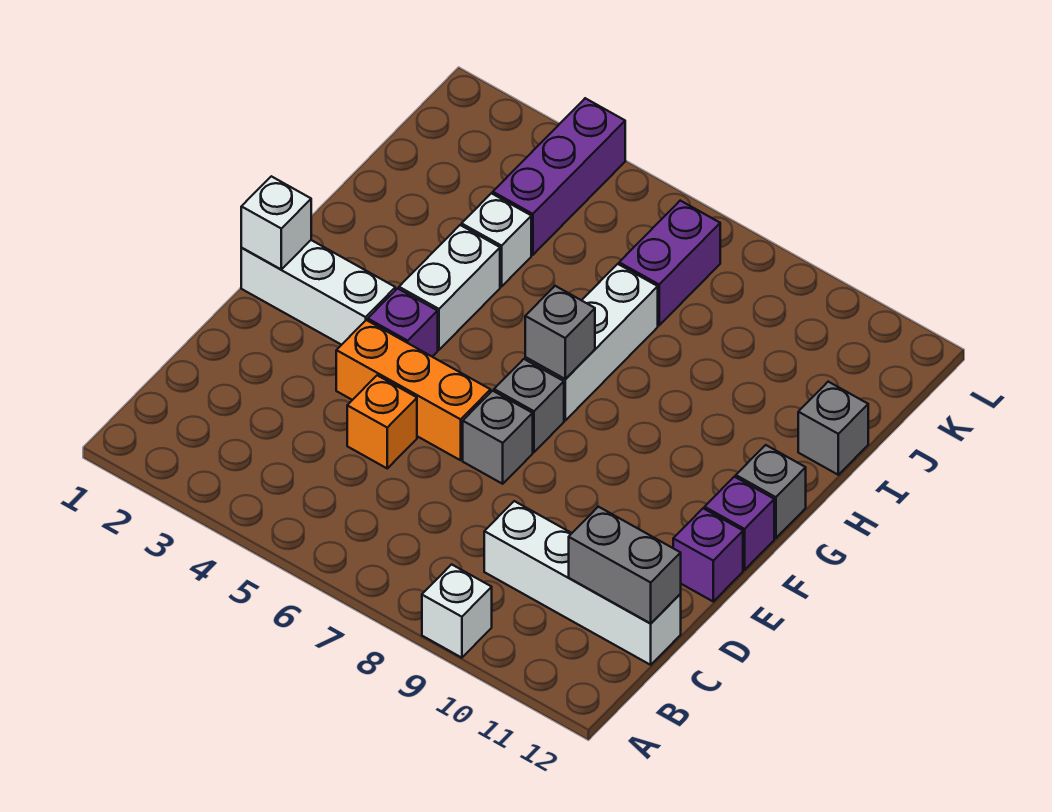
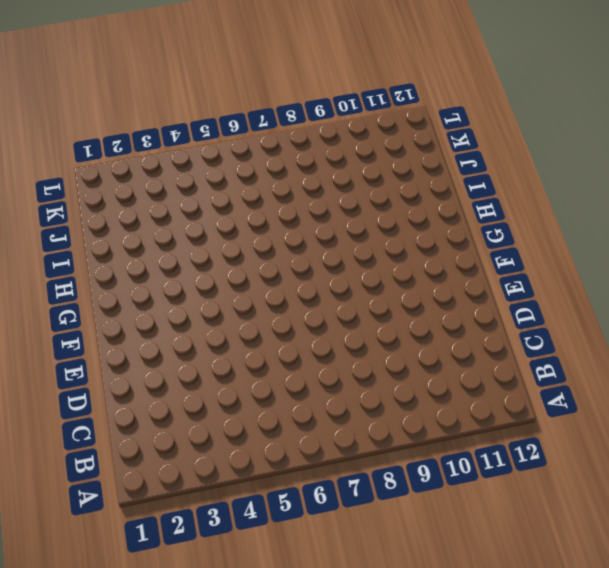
none -> white brick A9 level 1
none -> white brick C9:C12 level 1
none -> orange brick D5 level 1

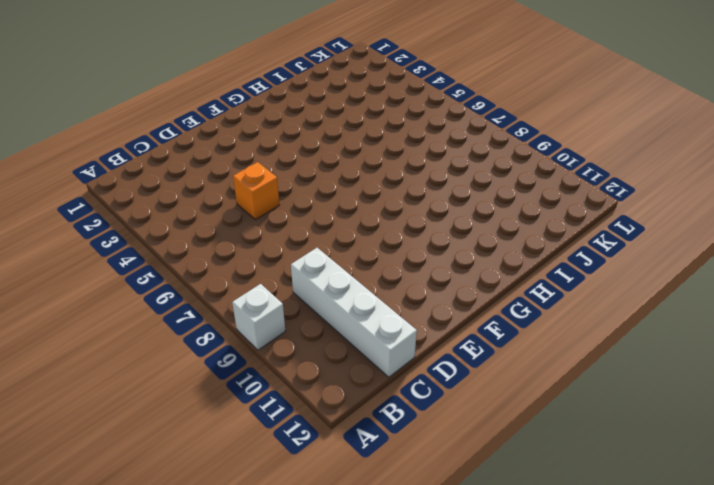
none -> orange brick E4:E6 level 1
none -> grey brick E7 level 1
none -> purple brick E12 level 1

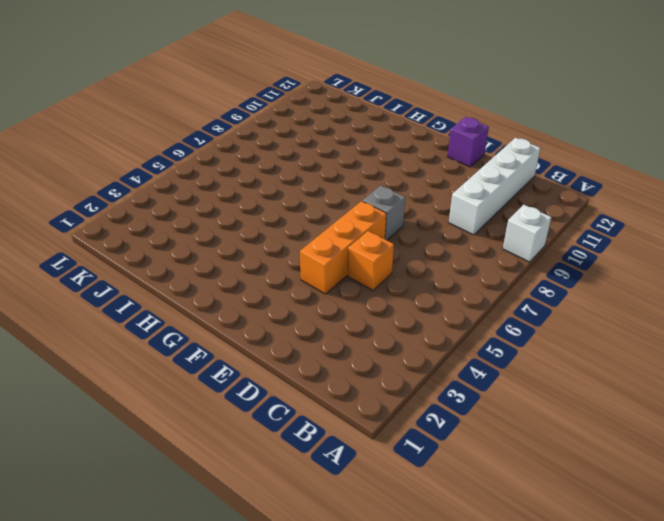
none -> white brick F1:F3 level 1
none -> purple brick F4 level 1
none -> grey brick F7 level 1

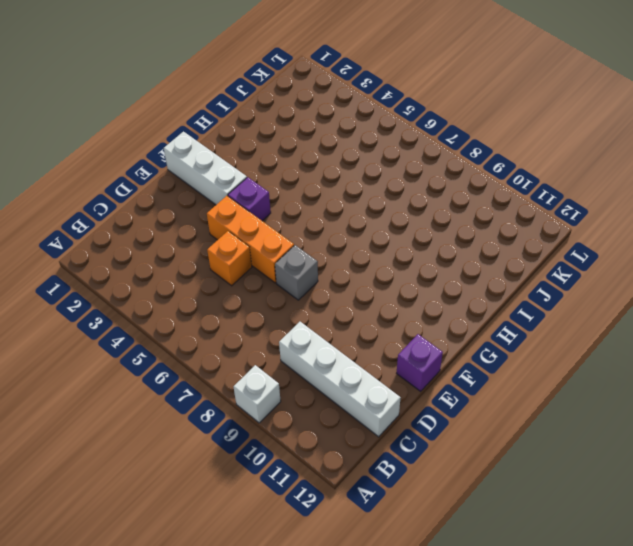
none -> grey brick F7 level 1
none -> purple brick F12 level 1
none -> white brick G4:H4 level 1

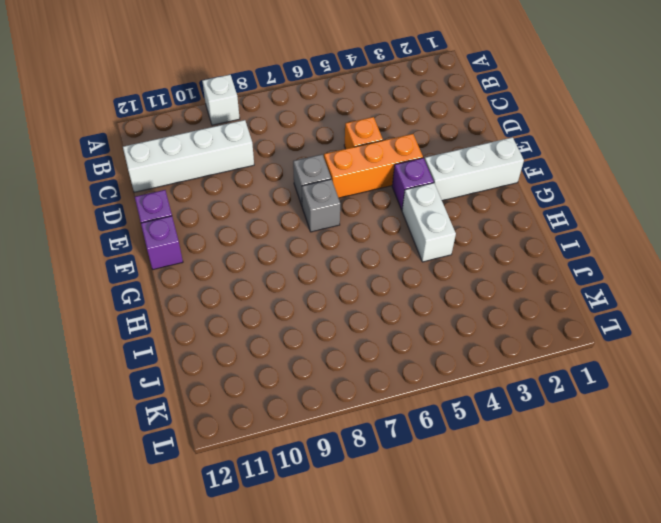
none -> white brick G7:I7 level 1
none -> grey brick G12 level 1
none -> white brick I4 level 1

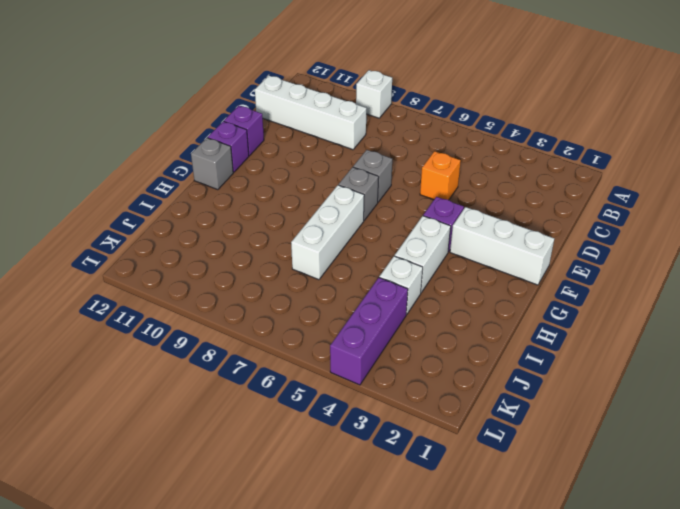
none -> orange brick E4:E6 level 1
none -> grey brick I12 level 1
none -> purple brick J7:K7 level 1

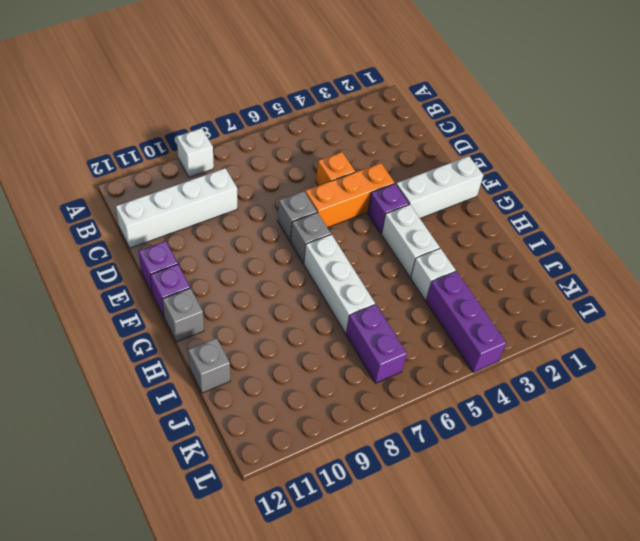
none -> grey brick C11:C12 level 2
none -> white brick F1 level 2
none -> grey brick G7 level 2

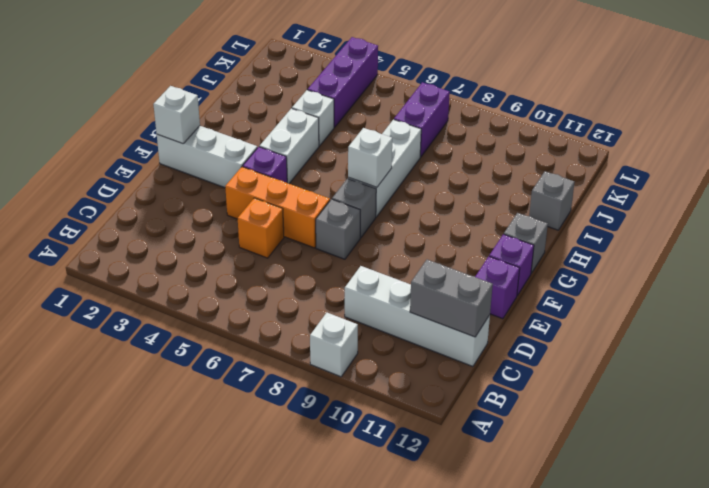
white brick G7 level 2 -> grey brick G7 level 2

